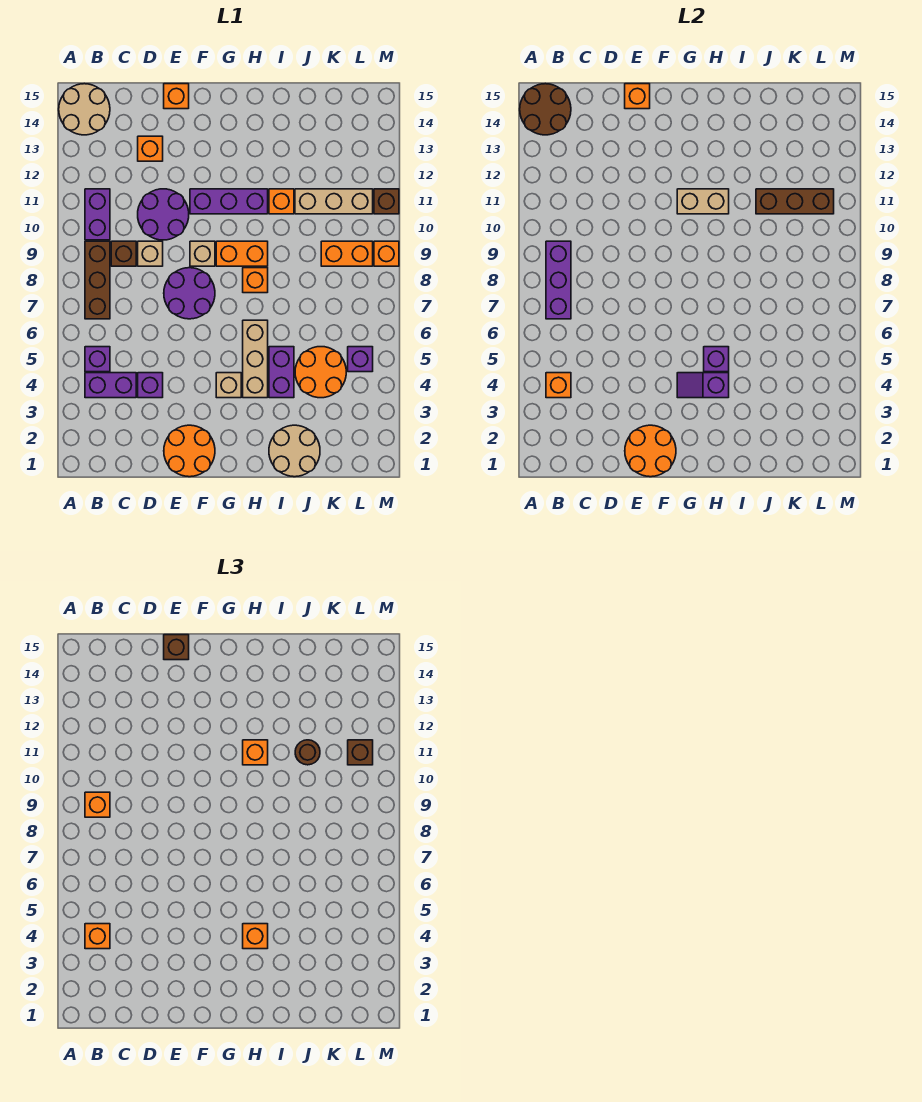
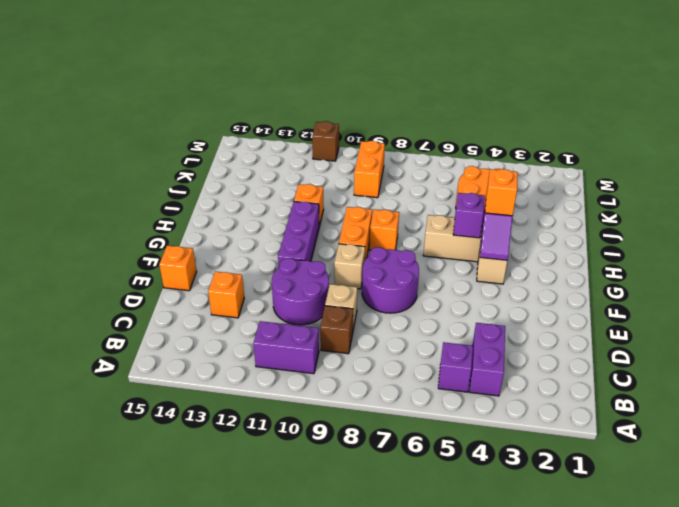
none -> tan round brick A14:B15 level 1
none -> brown brick B7:B9 level 1
none -> purple brick D4 level 1
none -> orange round brick E1:F2 level 1

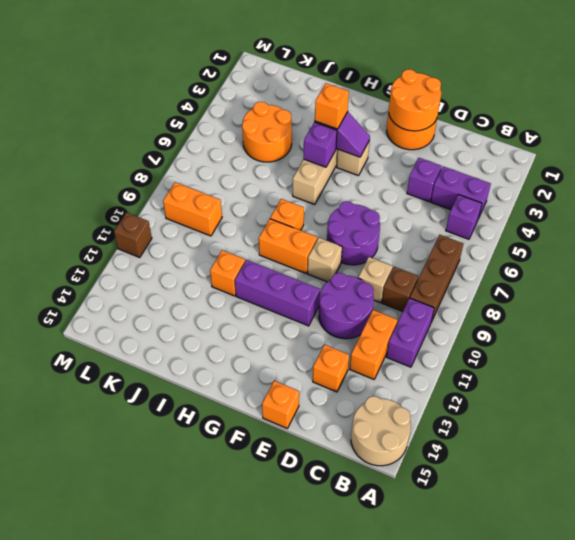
orange brick C11:C12 level 1 -> none
none -> tan round brick I1:J2 level 1
none -> purple brick I4:I5 level 1
none -> tan brick J11:L11 level 1
none -> purple brick L5 level 1

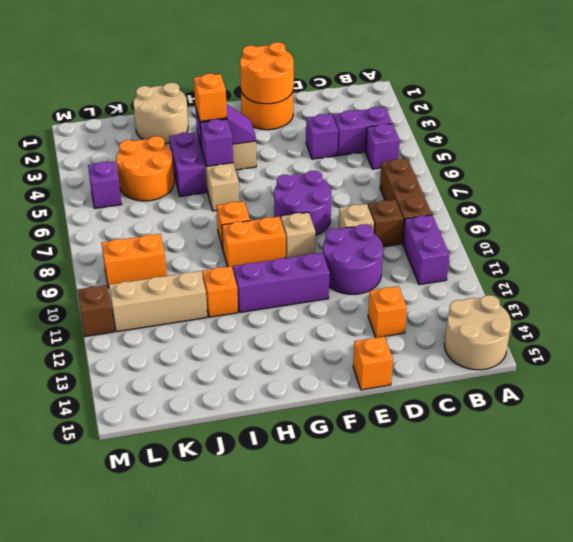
none -> orange brick M9 level 1
none -> brown round brick A14:B15 level 2
none -> orange brick B4 level 2
none -> purple brick B7:B9 level 2

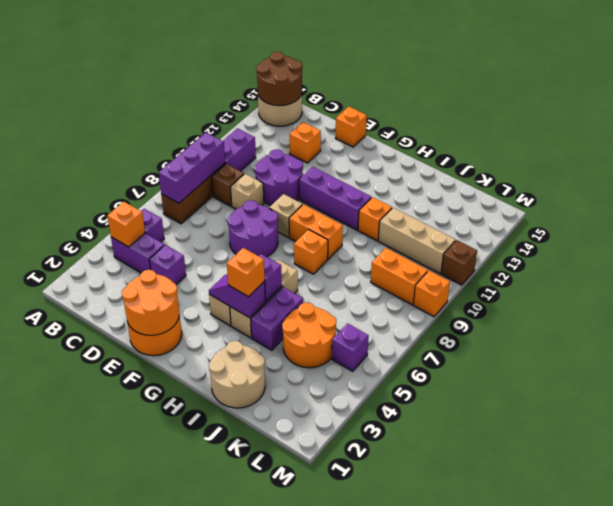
none -> orange brick E15 level 2
none -> tan brick G11:H11 level 2
none -> brown brick J11:L11 level 2
none -> orange brick B4 level 3

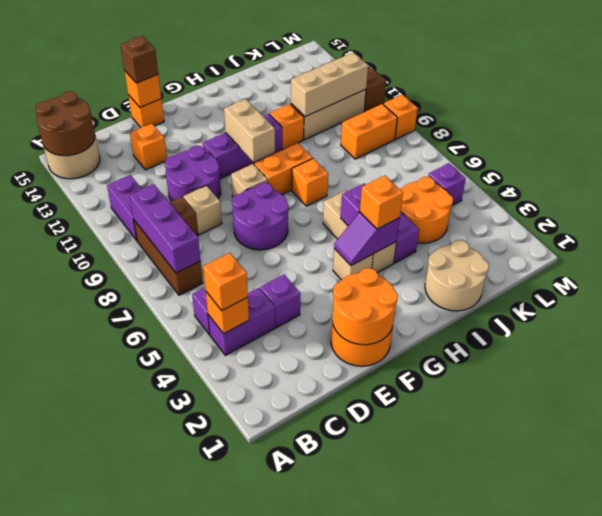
tan brick G10:G11 level 2 -> tan brick G11:H11 level 2
tan brick J11:L11 level 2 -> brown brick J11:L11 level 2
none -> orange brick B9 level 3
none -> orange brick H11 level 3
none -> brown round brick J11 level 3
none -> brown brick L11 level 3

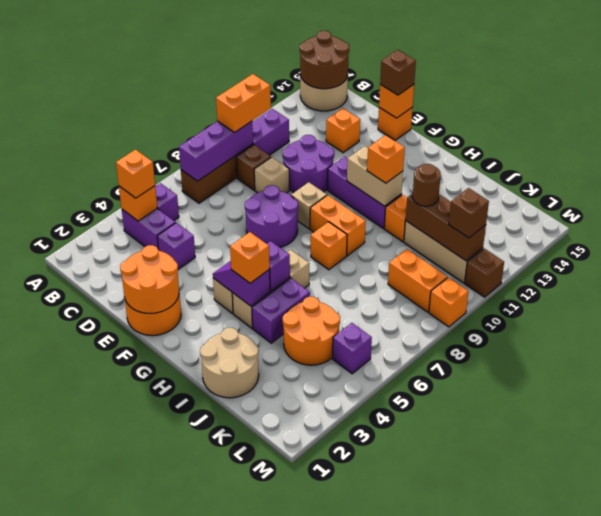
orange brick B9:B10 level 3 -> orange brick B9 level 3

